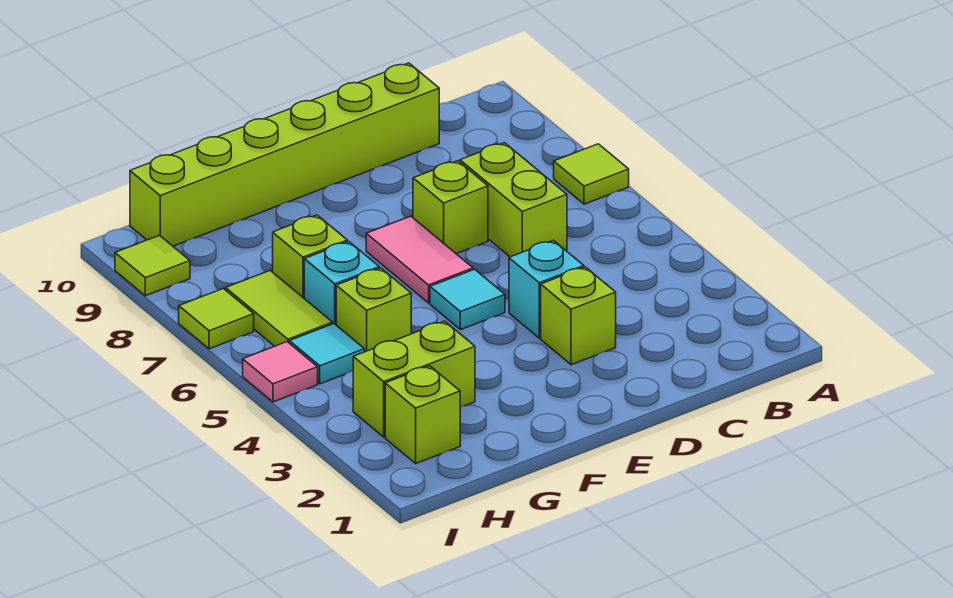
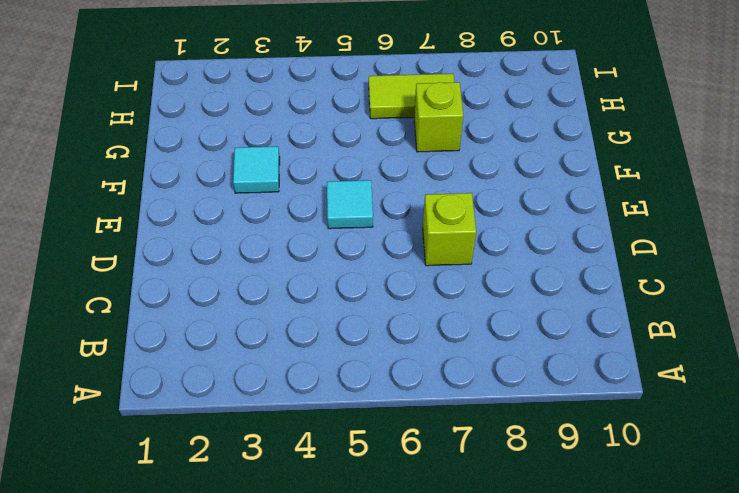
cyan tile F3 level 1 -> cyan tile H5 level 1
none -> lime tile A7 level 1
none -> lime brick C6:C7 level 1
none -> lime brick C10:H10 level 1

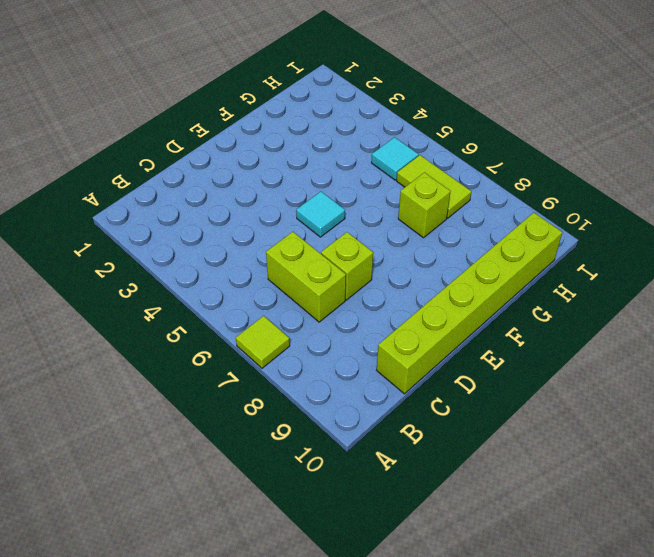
none -> lime brick D3 level 1
none -> cyan brick D4 level 1
none -> pink tile E6:E7 level 1

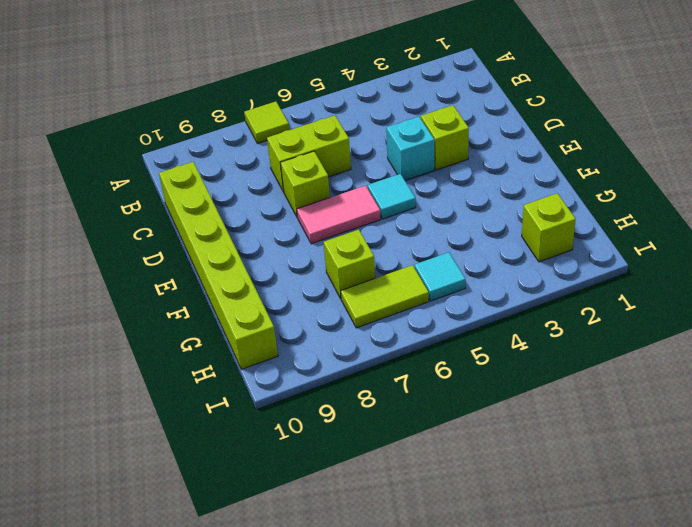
none -> lime brick G3:H3 level 1
none -> lime brick G5 level 1
none -> cyan brick G6 level 1

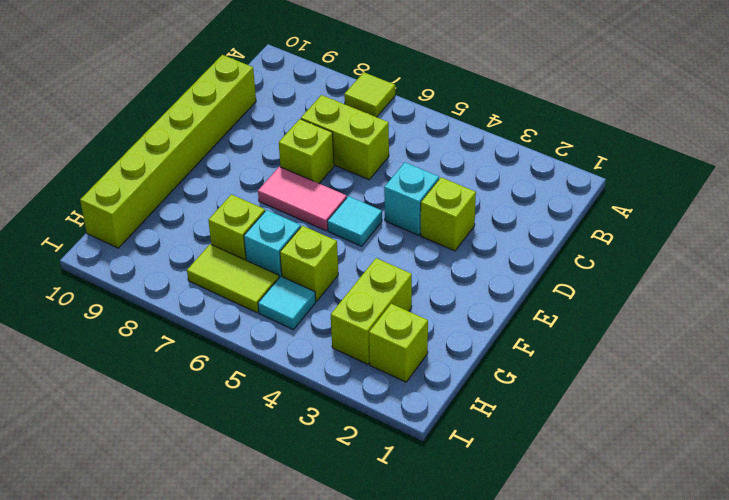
none -> pink tile I5 level 1
none -> lime tile I7 level 1
none -> lime tile I9 level 1

